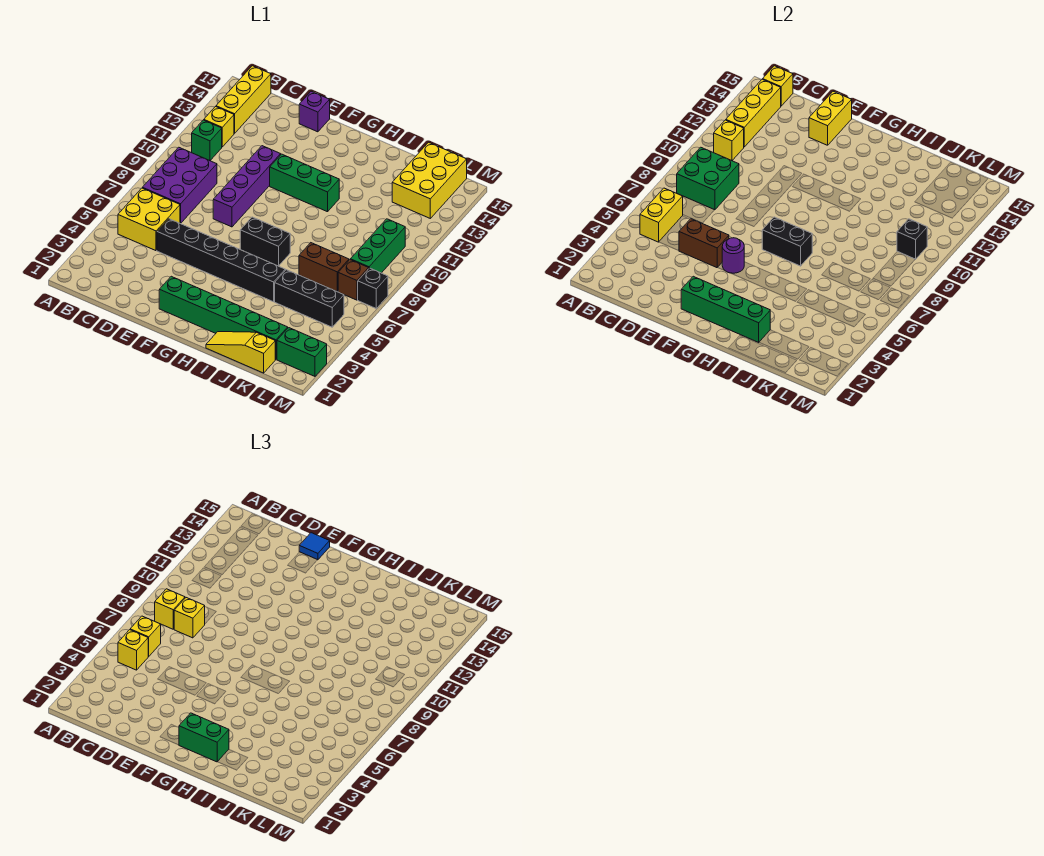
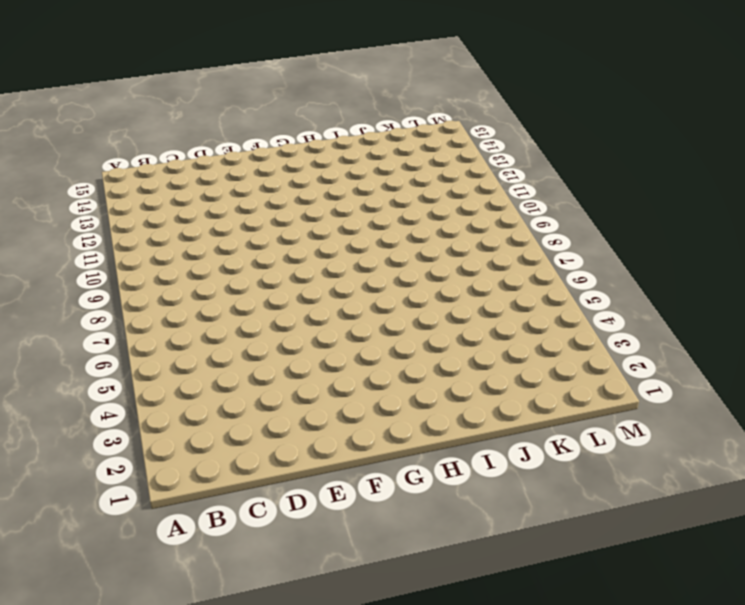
none -> yellow brick B5:C6 level 1
none -> purple brick B7:C9 level 1
none -> green brick B11 level 1
none -> yellow brick B12 level 1

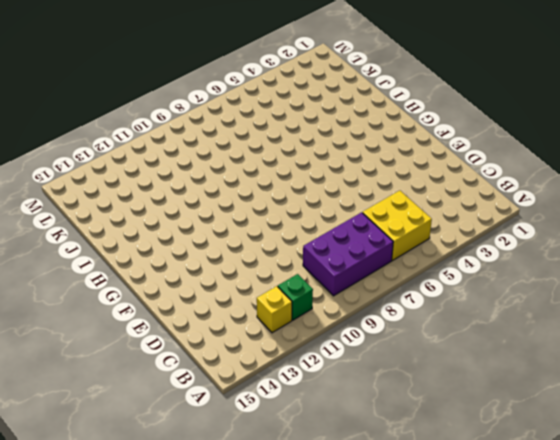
none -> yellow brick B13:B15 level 1
none -> black brick D5:I5 level 1
none -> purple brick E8:E11 level 1
none -> purple brick E15 level 1

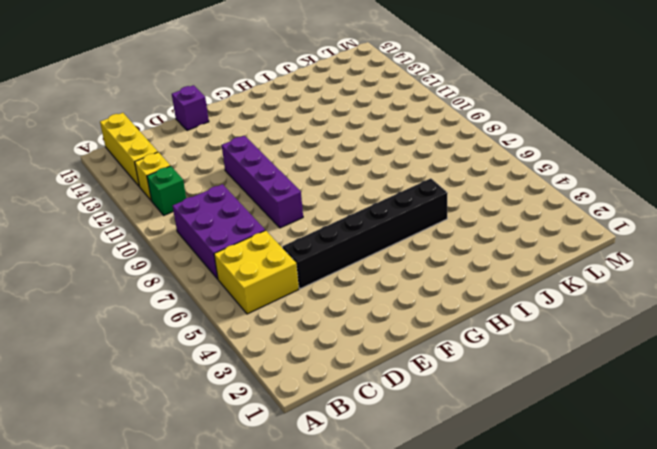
none -> green brick F2:K2 level 1
none -> green brick F11:H11 level 1
none -> black brick G7:H7 level 1
none -> yellow slope I1:K1 level 1 top K

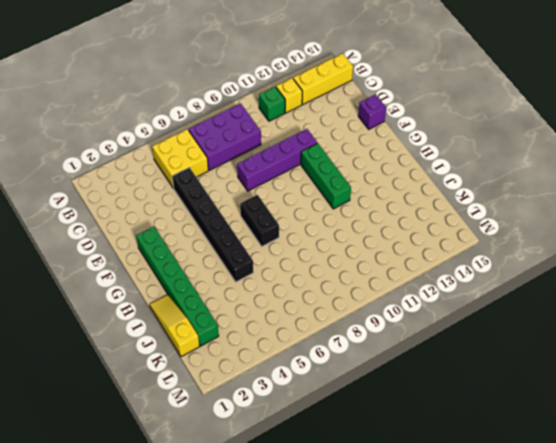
none -> black brick J5:L5 level 1
none -> brown brick J7:K7 level 1
none -> yellow brick K13:L15 level 1
none -> green brick L2:M2 level 1

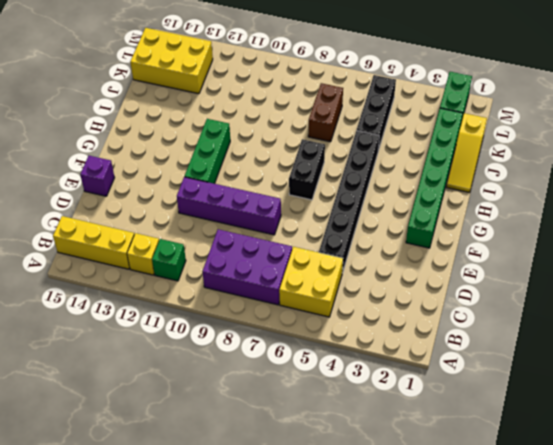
none -> brown brick L7 level 1
none -> green brick L8:L10 level 1
none -> black brick M7 level 1
none -> yellow brick B5:B6 level 2

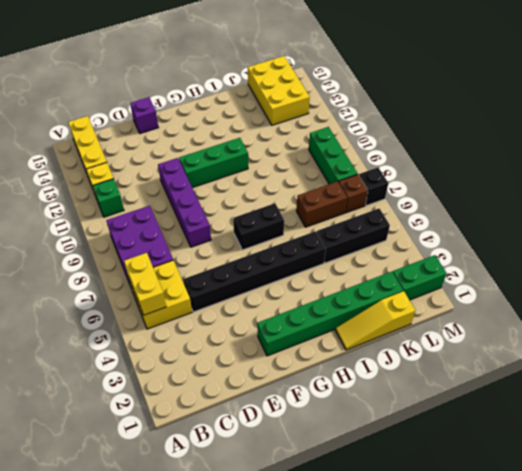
none -> green brick B8:C9 level 2
none -> yellow brick B11 level 2
none -> yellow brick B12:B14 level 2
none -> yellow brick B15 level 2

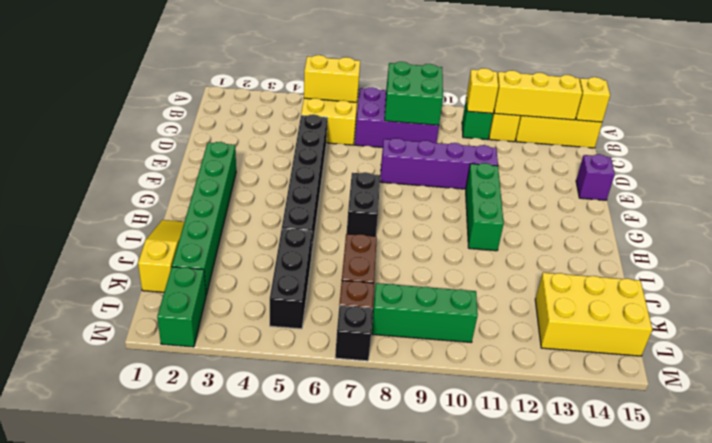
none -> brown brick D5:E5 level 2
none -> yellow brick E14:E15 level 2
none -> green brick F2:I2 level 2
none -> purple round brick F5 level 2

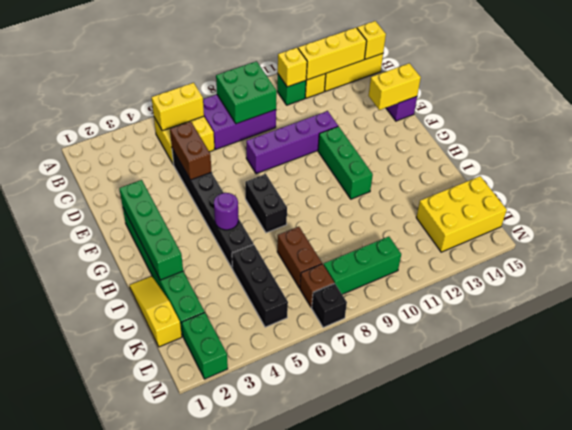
purple round brick H5 level 2 -> purple round brick F5 level 2
none -> black brick G7:H7 level 2
none -> black brick L10 level 2
none -> yellow brick B5 level 3
none -> yellow brick B6 level 3

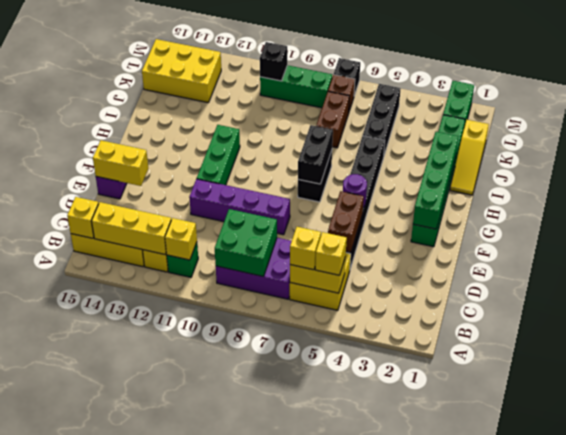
none -> yellow brick B8 level 3
none -> yellow brick C8 level 3
none -> blue tile E15 level 3
none -> green brick G2:H2 level 3

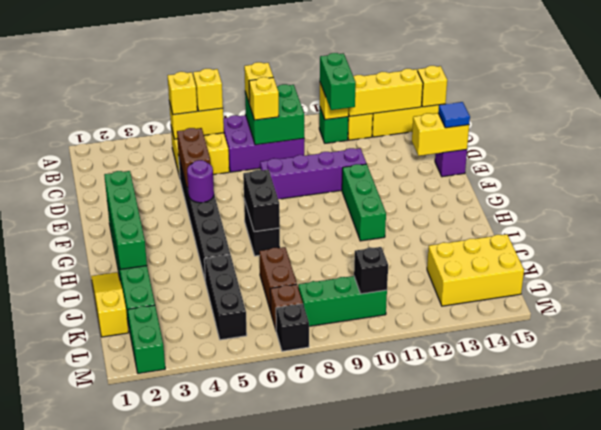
green brick B11:C11 level 3 -> green brick G2:H2 level 3

